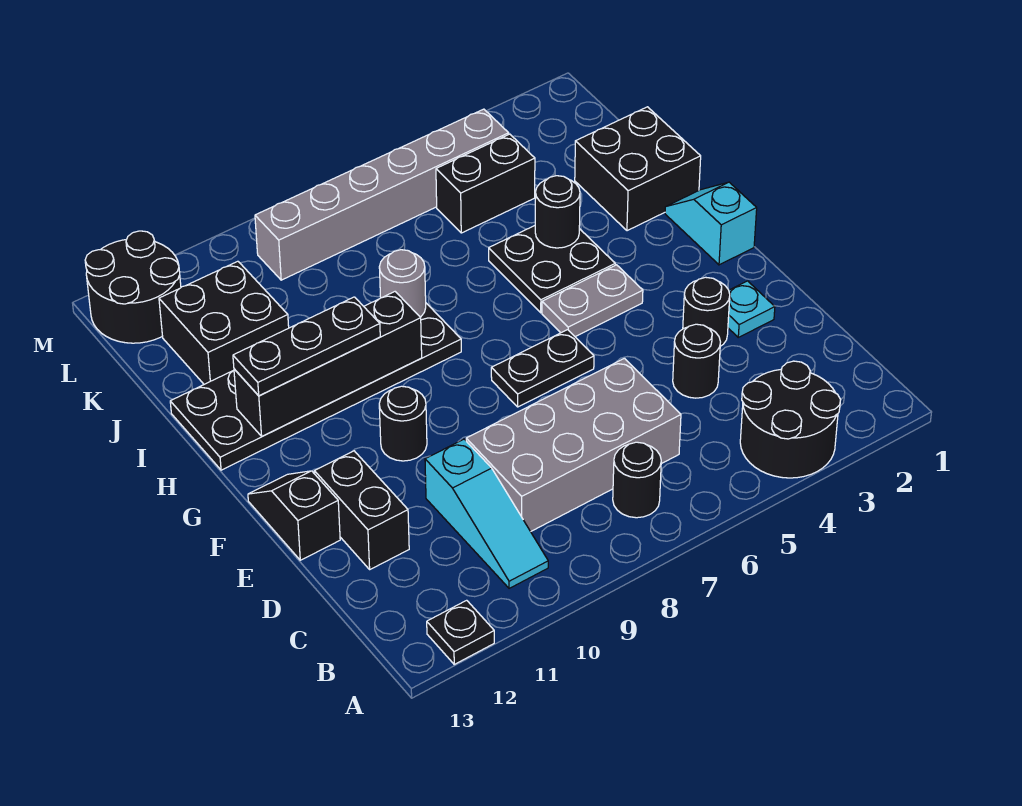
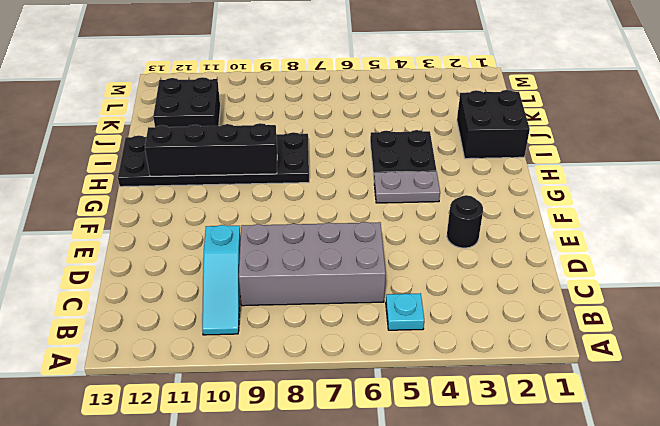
cyan plate B5 level 1 -> cyan plate E2 level 1
none -> black round brick A3:B4 level 1
none -> black plate A12 level 1
none -> black round brick B7 level 1

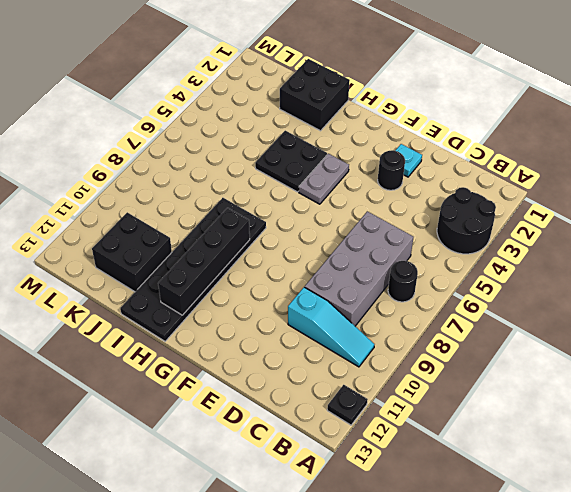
none -> black round brick D4 level 1
none -> black brick D12:E12 level 1
none -> black slope E13:F13 level 1 top E

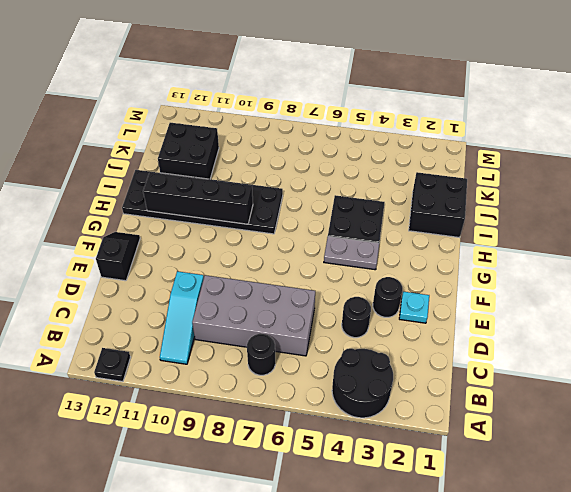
none -> black brick D12:E12 level 1
none -> black plate F6:F7 level 1
none -> black round brick F10 level 1

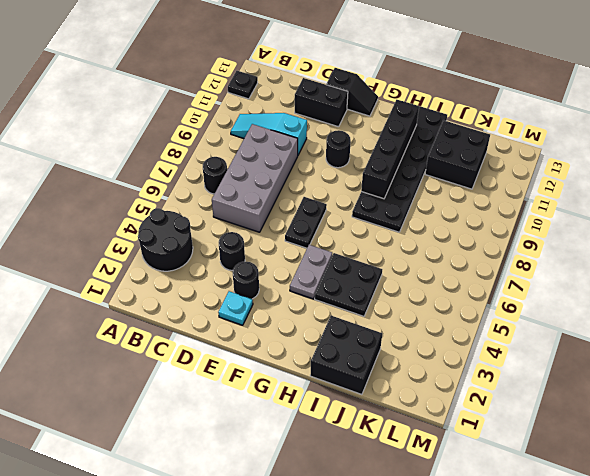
none -> cyan slope G1:H1 level 1 top G
none -> black brick K4:K5 level 1
none -> grey brick L4:L9 level 1

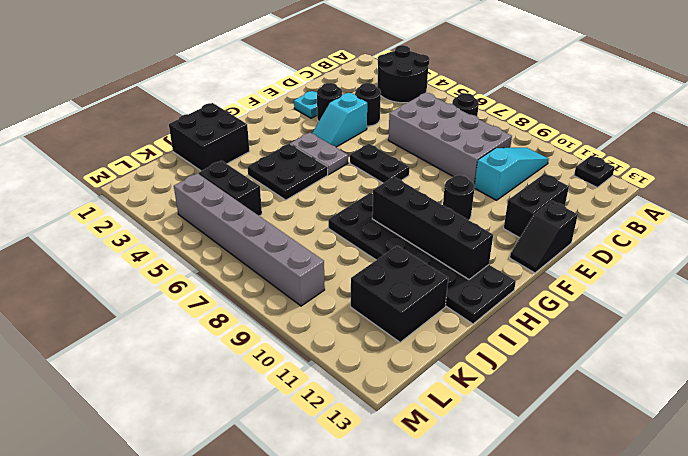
cyan slope E4:F4 level 1 top E -> cyan slope G1:H1 level 1 top G
none -> black round brick L12:M13 level 1
none -> black round brick I4 level 2
none -> grey round brick I8 level 2

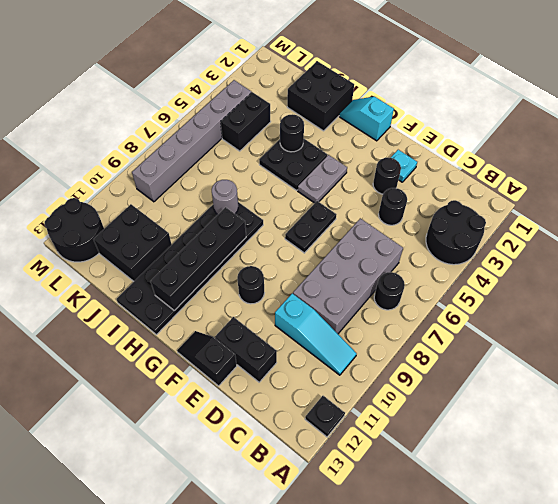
none -> black plate H10:H12 level 3

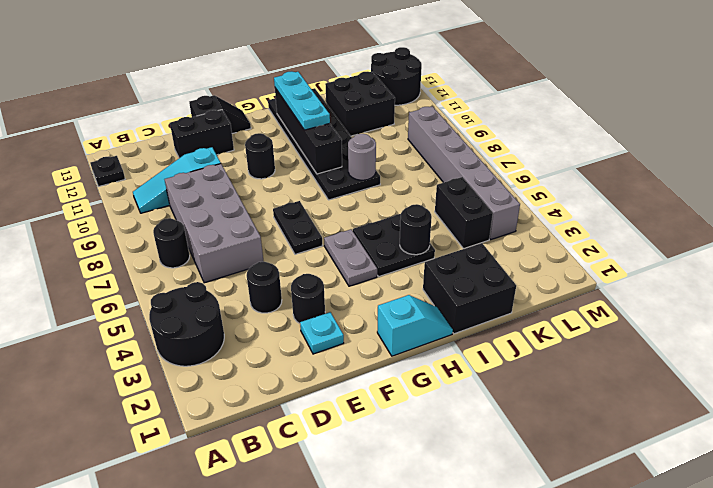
cyan plate H10:H12 level 3 -> black plate H10:H12 level 3

